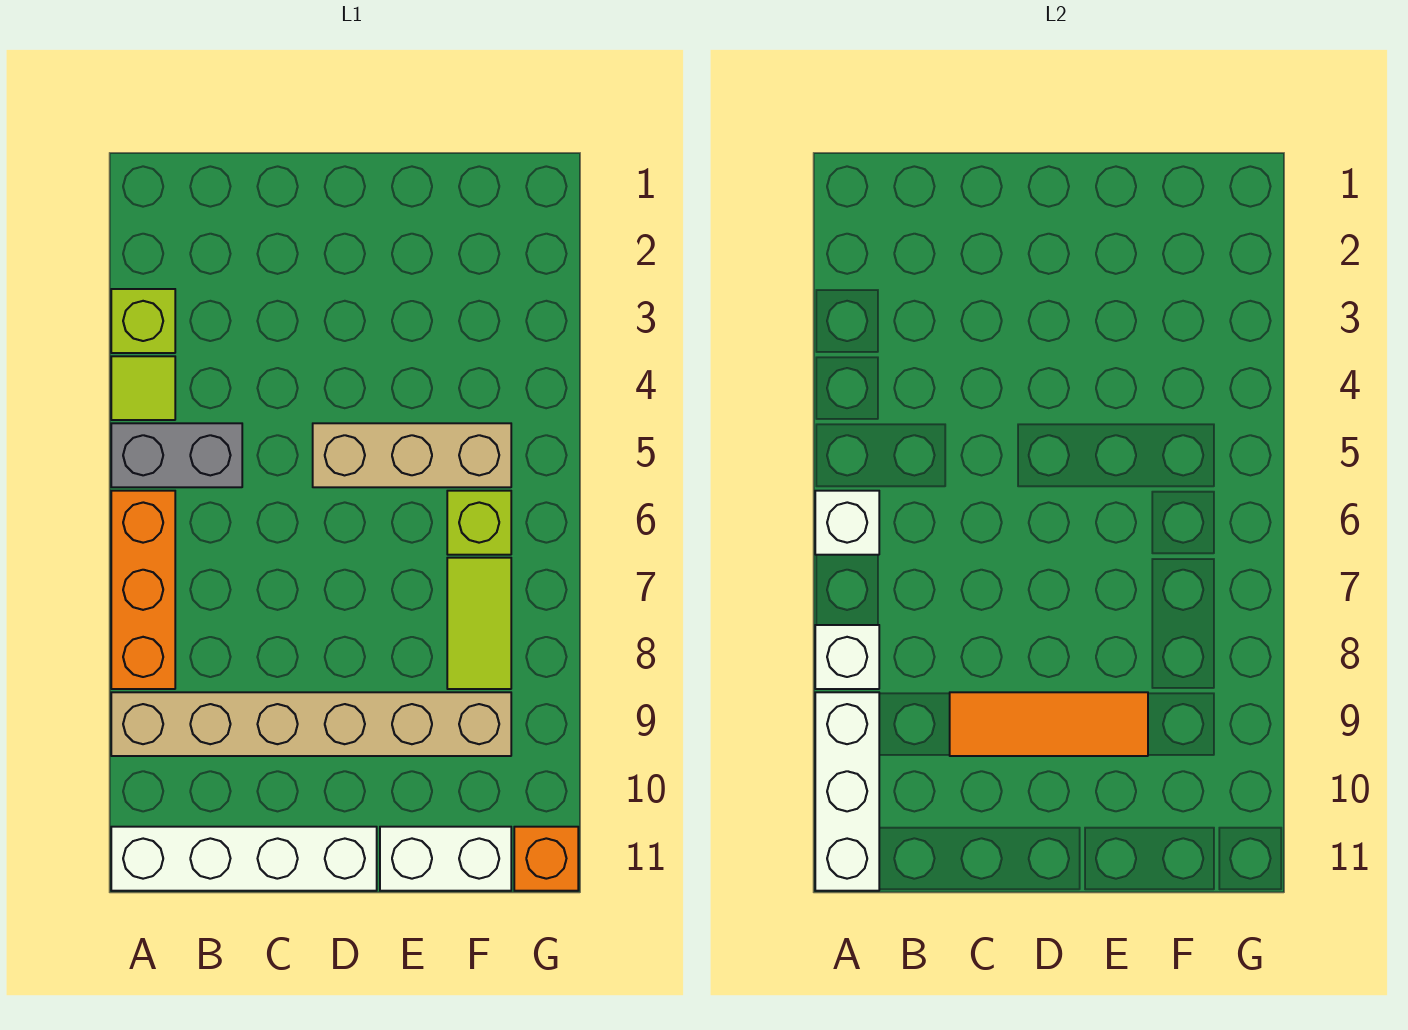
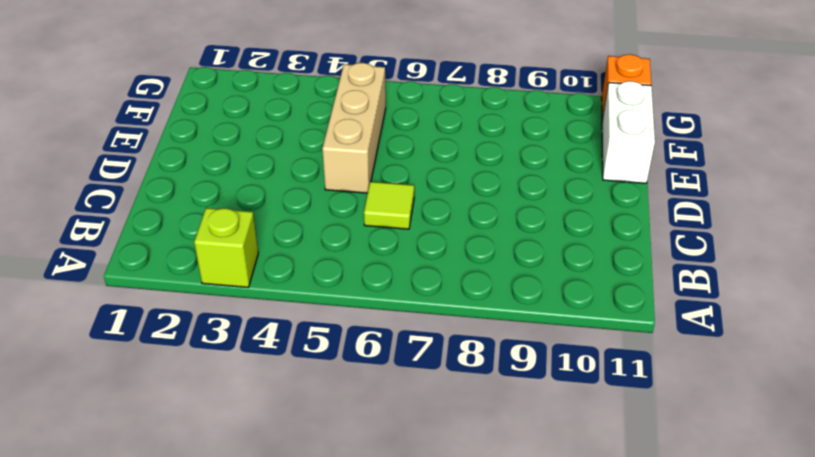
lime tile C6 level 1 -> lime tile A4 level 1
none -> grey brick A5:B5 level 1
none -> orange brick A6:A8 level 1
none -> tan brick A9:F9 level 1

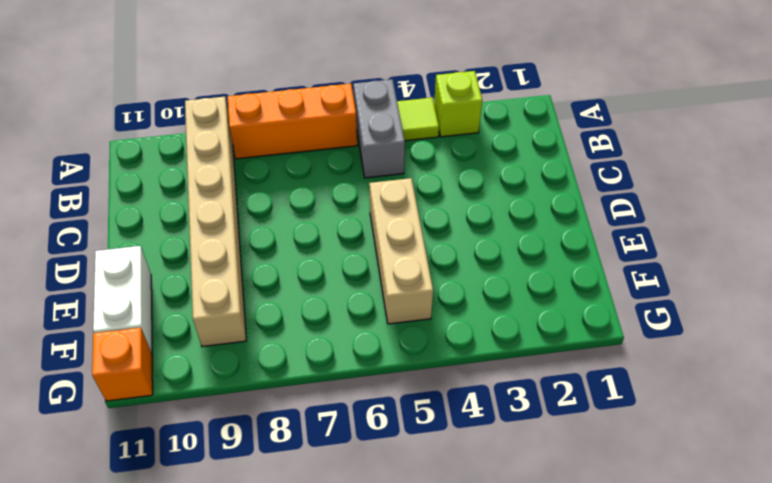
none -> white brick A11:D11 level 1
none -> lime brick F6 level 1
none -> lime tile F7:F8 level 1

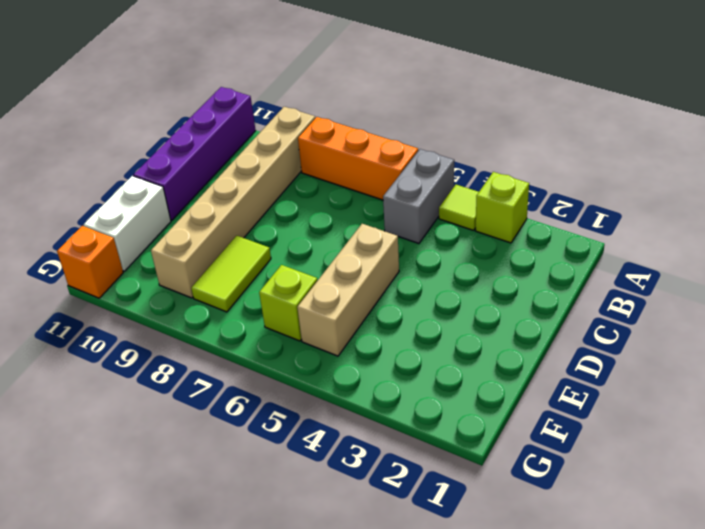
purple brick A11:D11 level 1 -> white brick A11:D11 level 1
lime tile E8:F8 level 1 -> lime tile F7:F8 level 1
none -> white brick A6 level 2
none -> white brick A8 level 2
none -> white brick A9:A11 level 2

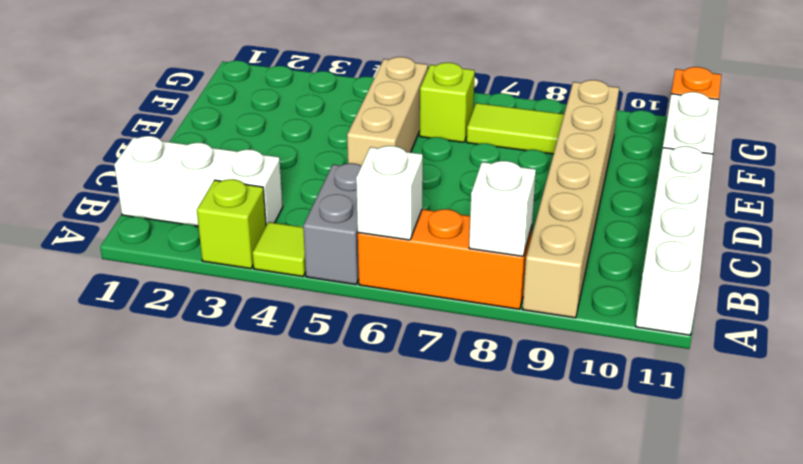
white brick B1:B3 level 1 -> white brick A9:A11 level 2
none -> orange tile C9:E9 level 2

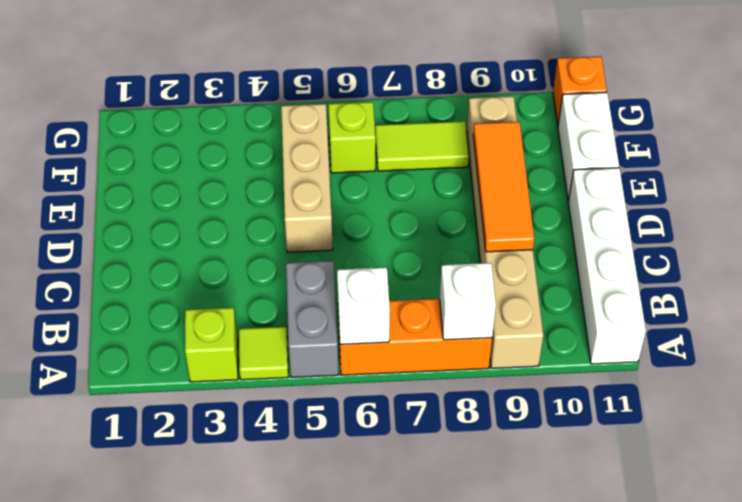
none -> white brick A9:A11 level 2

